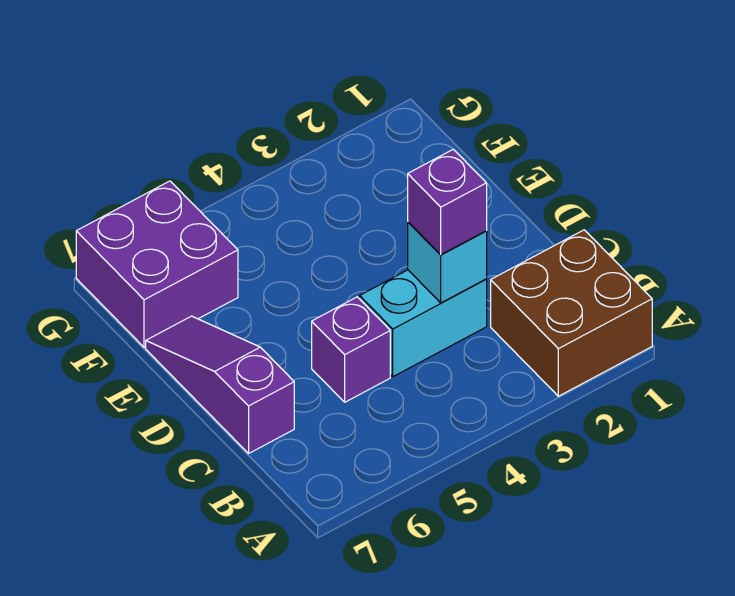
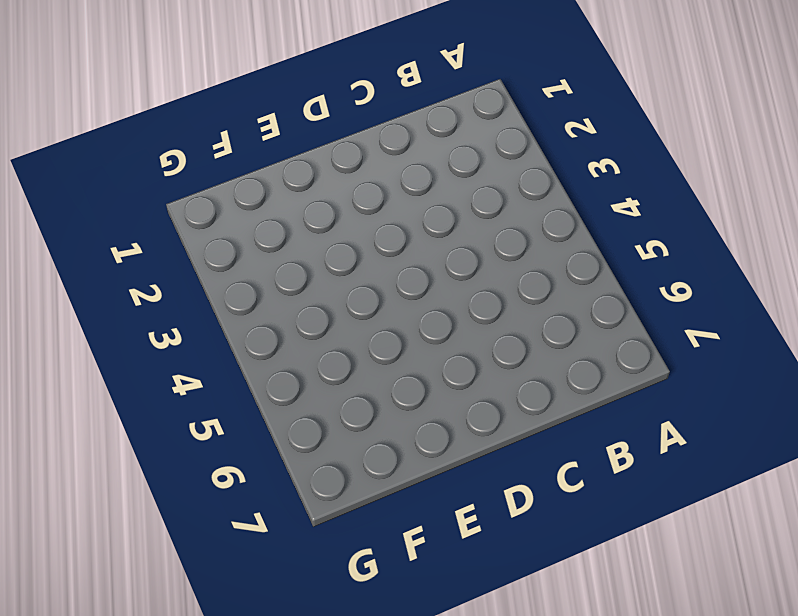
none -> brown brick A1:B2 level 1
none -> cyan brick C3:C4 level 1

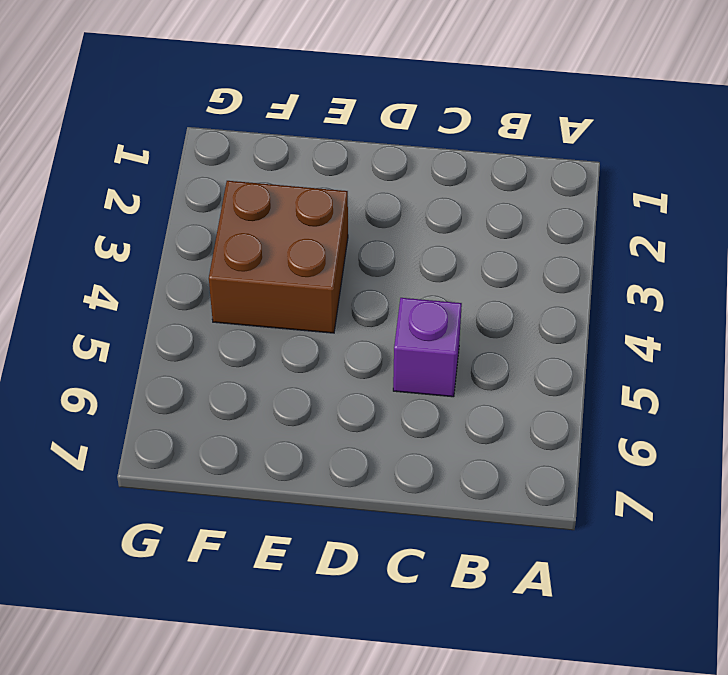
brown brick E3:F4 level 1 -> brown brick A1:B2 level 1
none -> cyan brick C3:C4 level 1
none -> purple slope C7:E7 level 1 top C

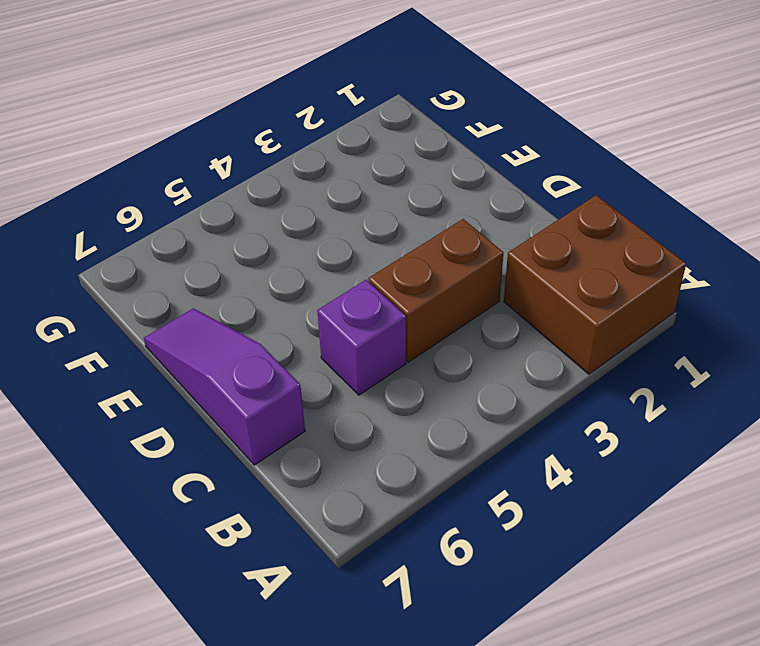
brown brick C3:C4 level 1 -> cyan brick C3:C4 level 1
none -> purple brick F6:G7 level 1
none -> cyan brick C3 level 2

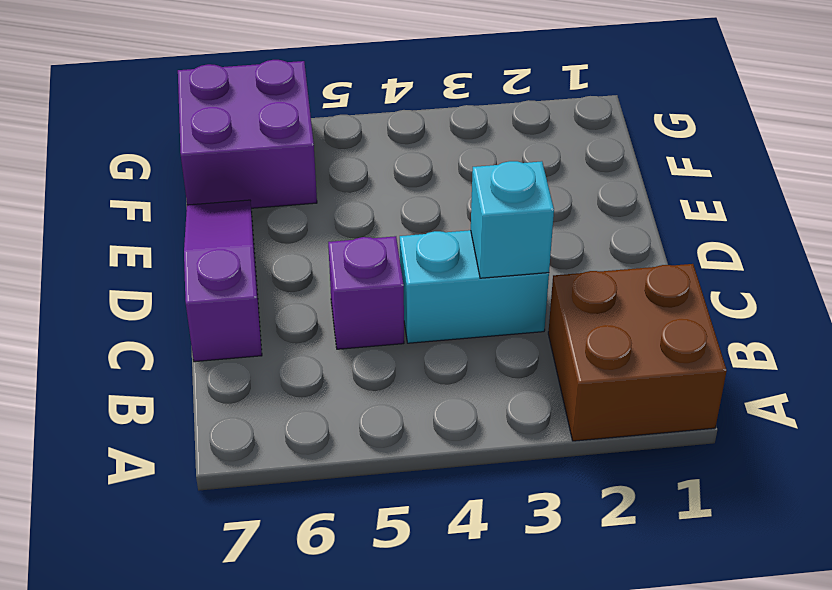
none -> purple brick C3 level 3

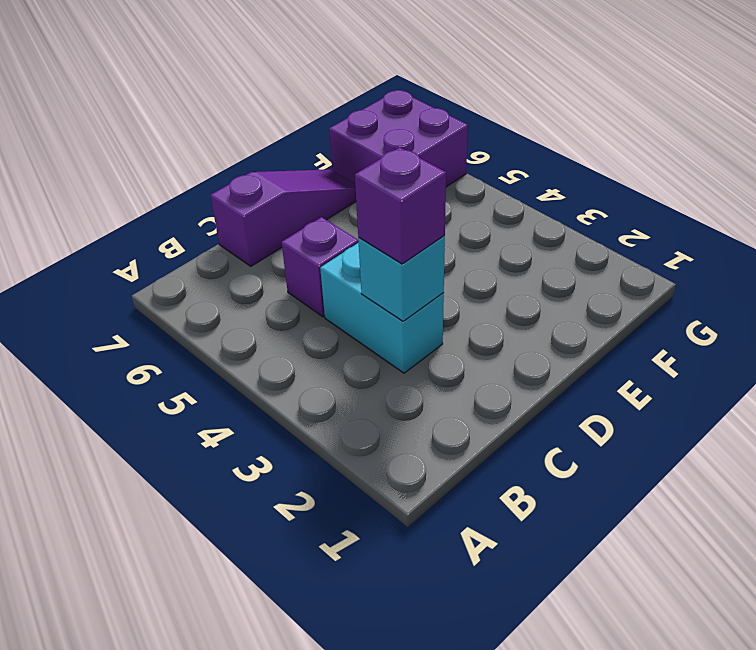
none -> brown brick A1:B2 level 1

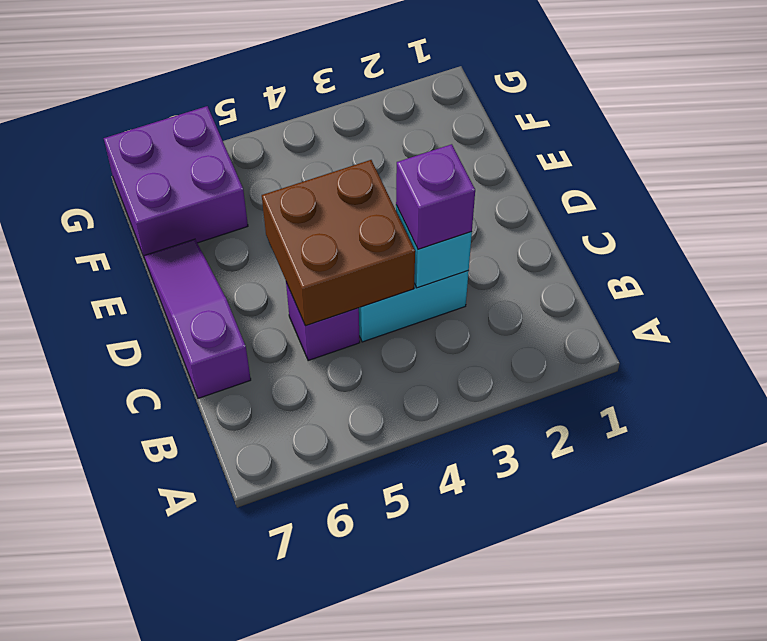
brown brick C4:D5 level 2 -> brown brick A1:B2 level 1

